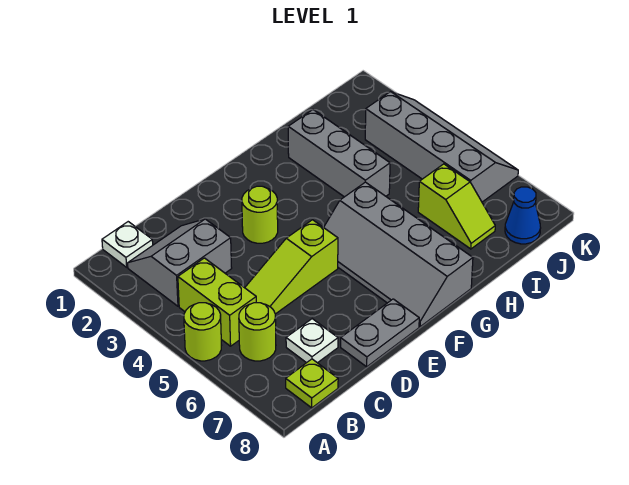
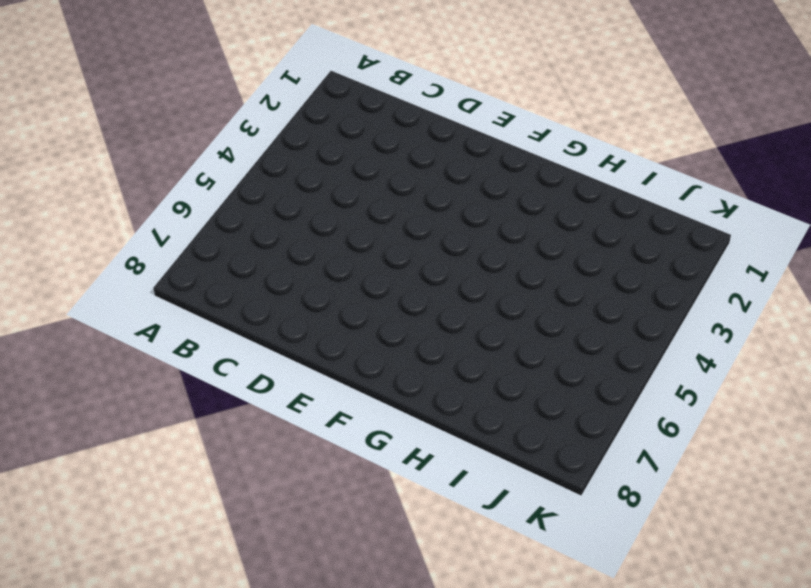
none -> lime round brick A5 level 1
none -> white plate B1 level 1
none -> grey slope B2:C3 level 1 top 3

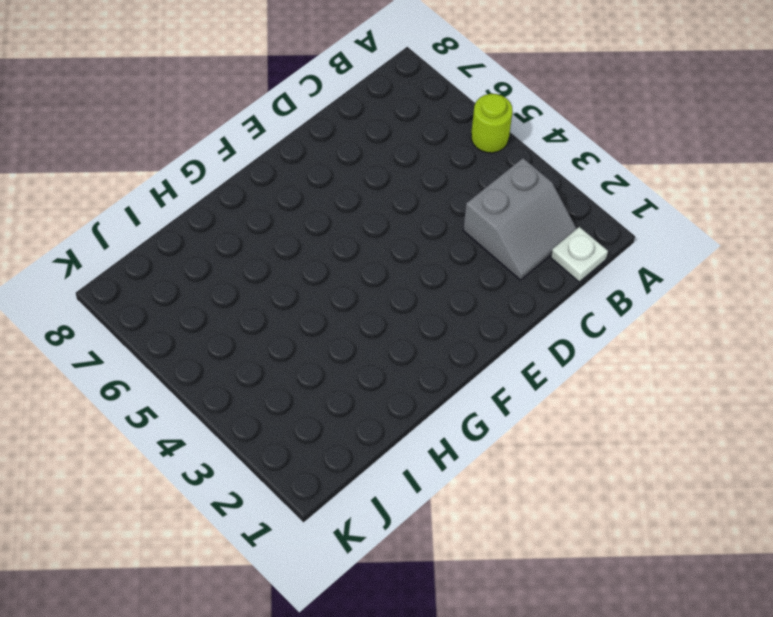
none -> lime brick B4:B5 level 1
none -> lime round brick B6 level 1
none -> lime plate B8 level 1

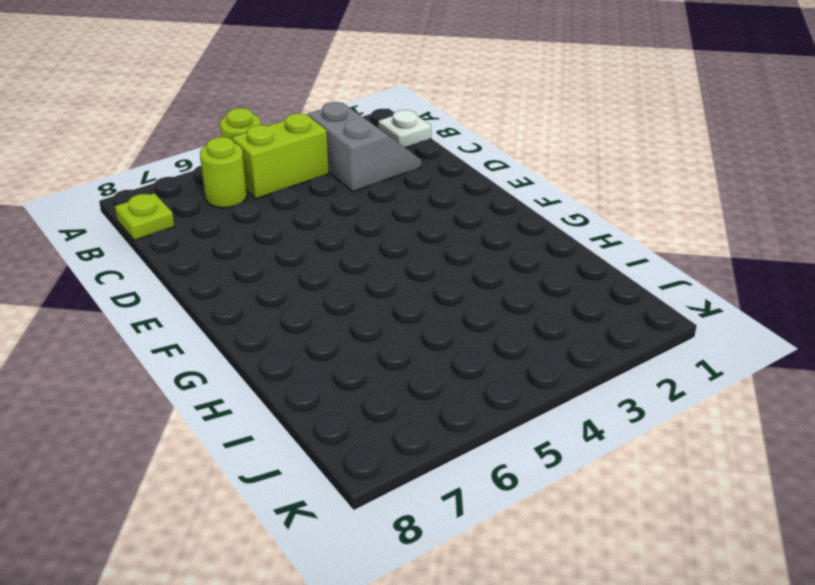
none -> lime slope C5:E5 level 1 top E
none -> white plate C7 level 1
none -> grey plate D8:E8 level 1

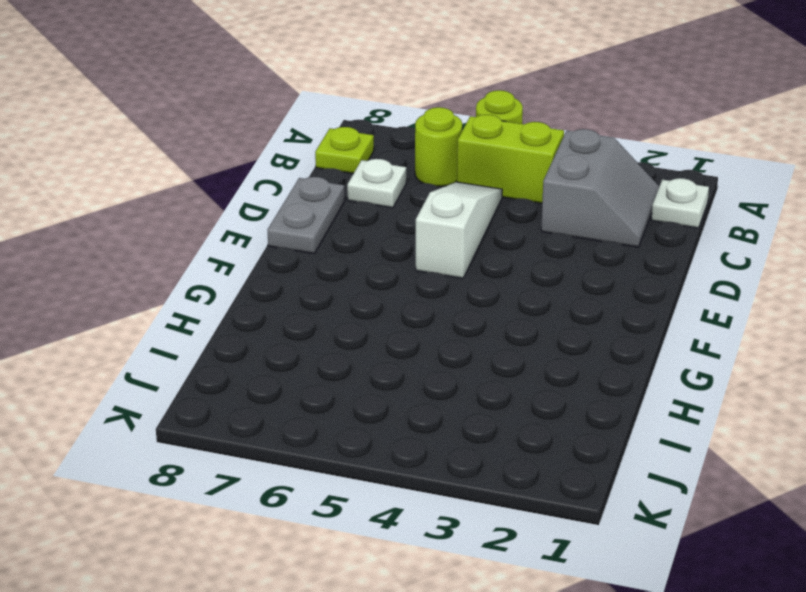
white slope C5:E5 level 1 top E -> lime slope C5:E5 level 1 top E
none -> lime round brick E3 level 1
none -> grey slope F5:G8 level 1 top G
none -> grey brick H2:H4 level 1

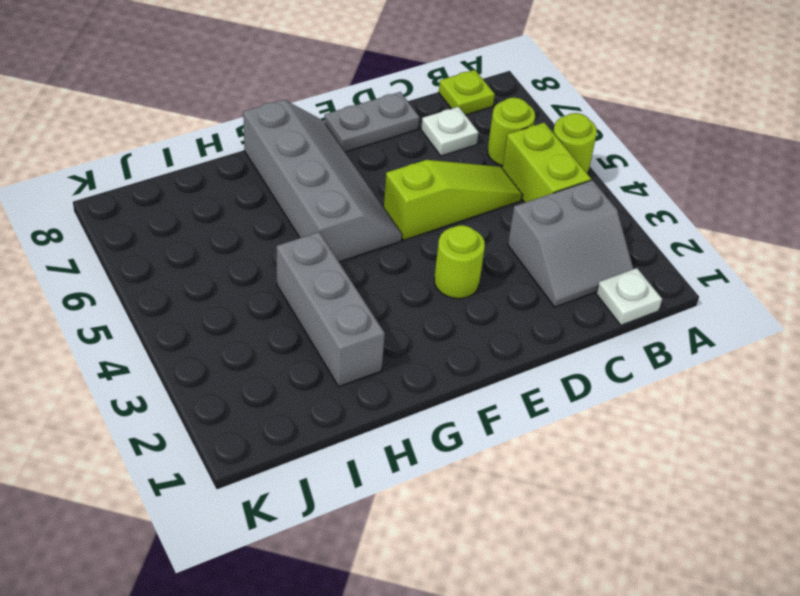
none -> lime slope I6:I7 level 1 top 6
none -> grey slope J3:K6 level 1 top J
none -> blue cone J8 level 1

